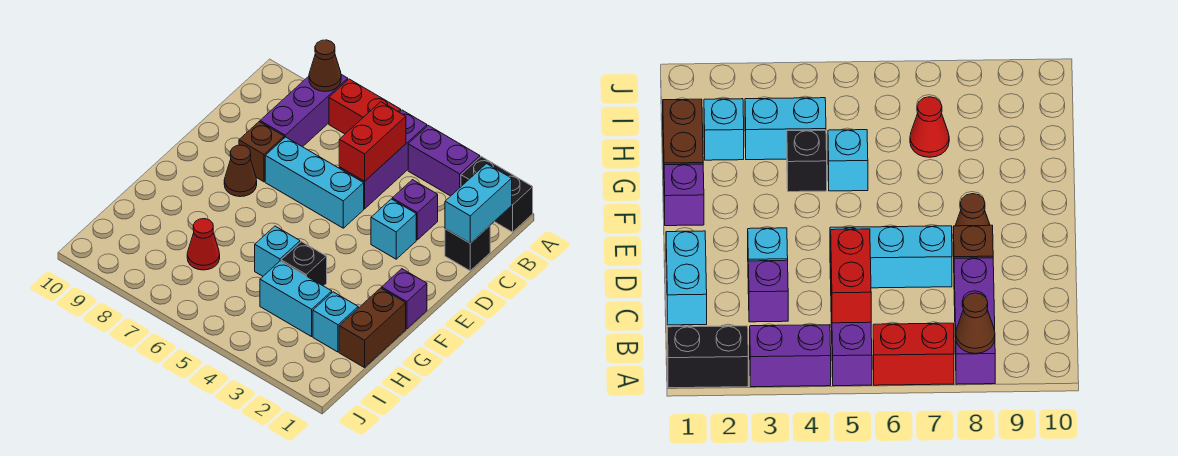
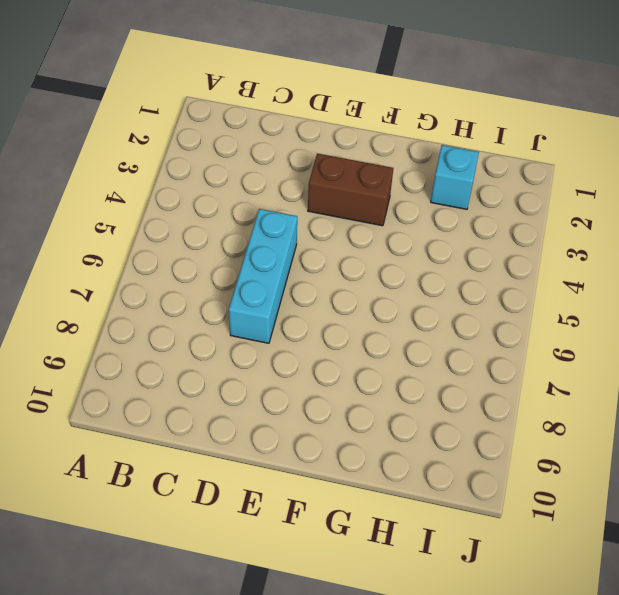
brown brick E3:F3 level 1 -> brown brick G1:H1 level 1
none -> black brick A1:A2 level 1
none -> purple brick A3:A4 level 1
none -> purple brick A5:C5 level 1

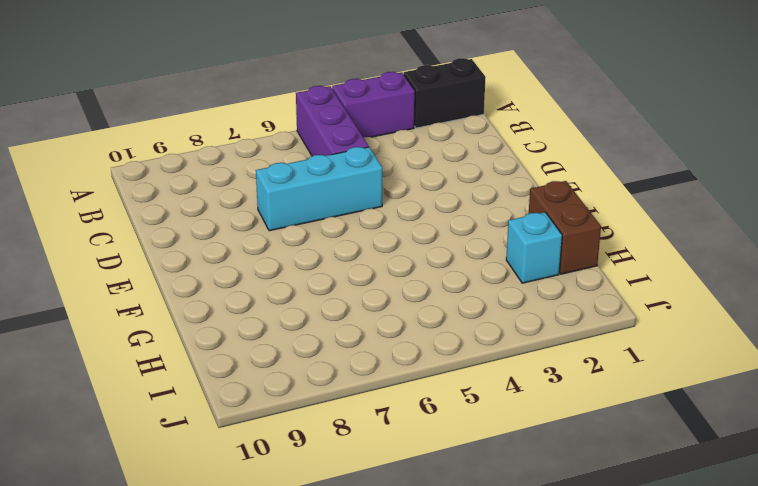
none -> red brick A6:A7 level 1
none -> purple brick A8:C8 level 1
none -> black brick C1 level 1

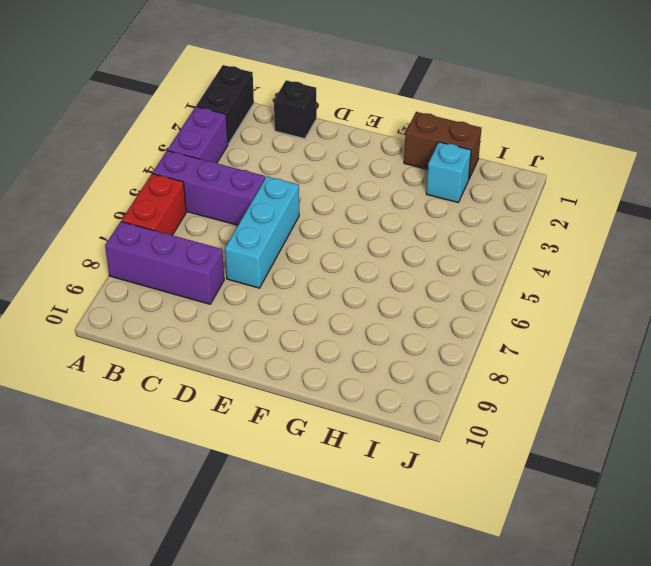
none -> purple brick C3 level 1
none -> cyan brick D3 level 1
none -> brown brick D8 level 1

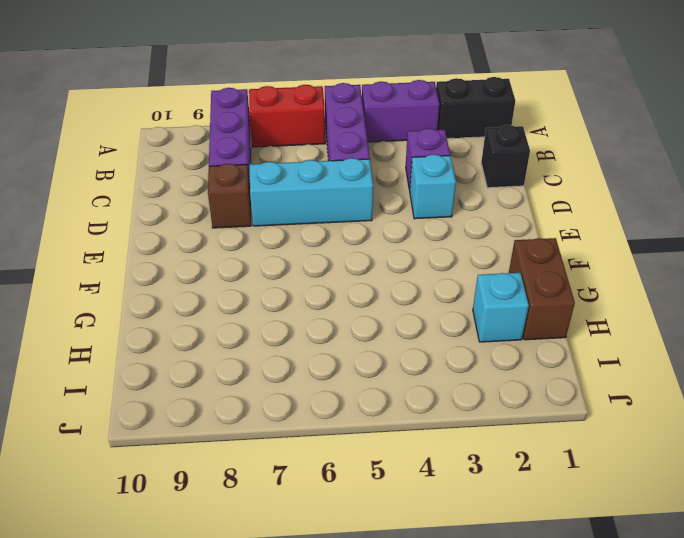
none -> brown cone E8 level 1
none -> purple brick F1 level 1
none -> black brick G4 level 1

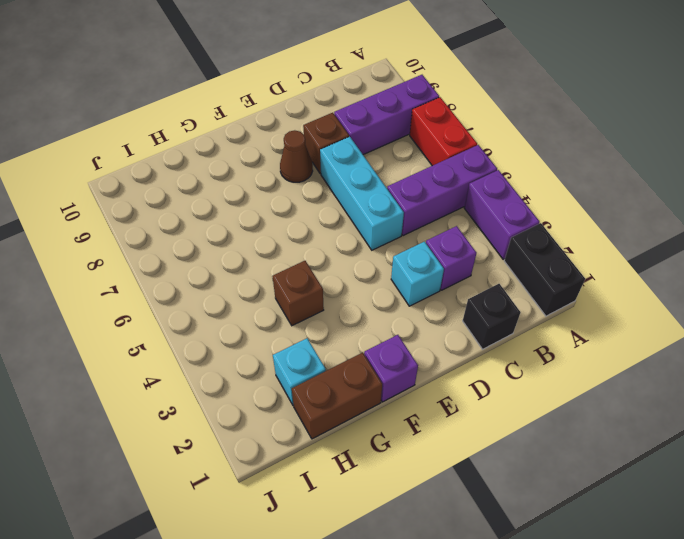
brown brick G4 level 1 -> black brick G4 level 1
none -> cyan brick G5 level 1
none -> cyan brick H3:H4 level 1
none -> red cone H7 level 1

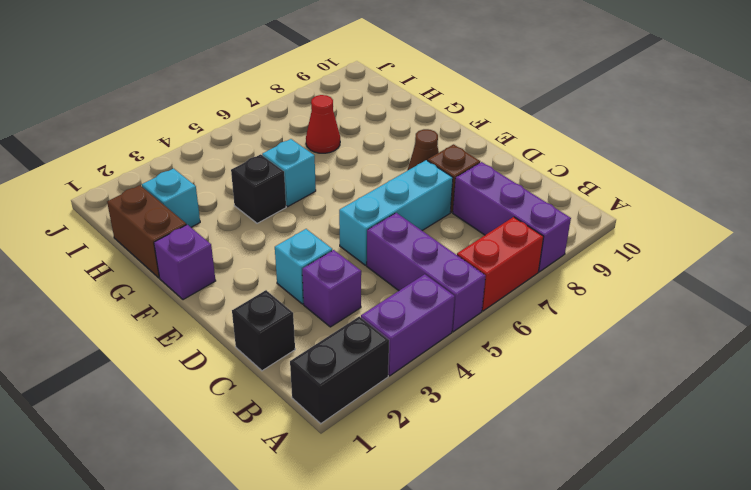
none -> cyan brick H3:H4 level 1
none -> brown cone A8 level 2
none -> cyan brick B1:C1 level 2

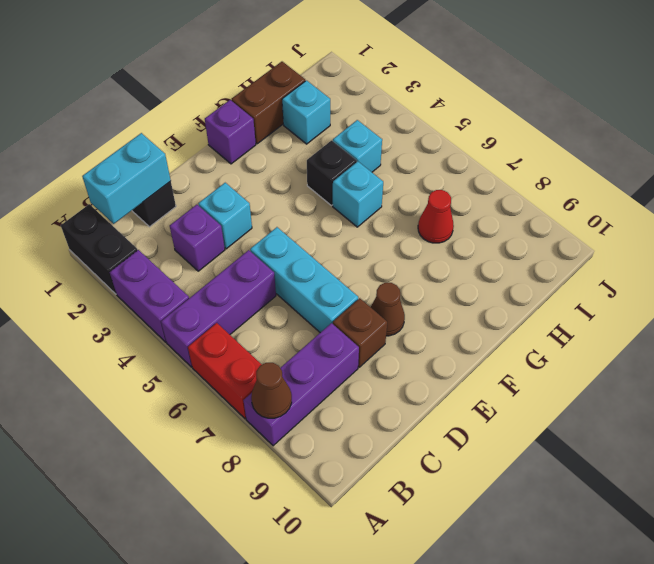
cyan brick H4 level 1 -> cyan brick H3:H4 level 1
none -> red brick B5:C5 level 2

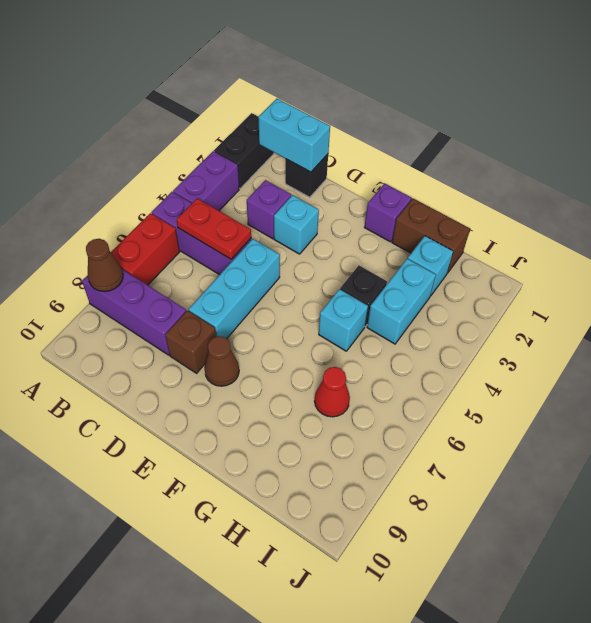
red plate B5:C5 level 2 -> red brick B5:C5 level 2

